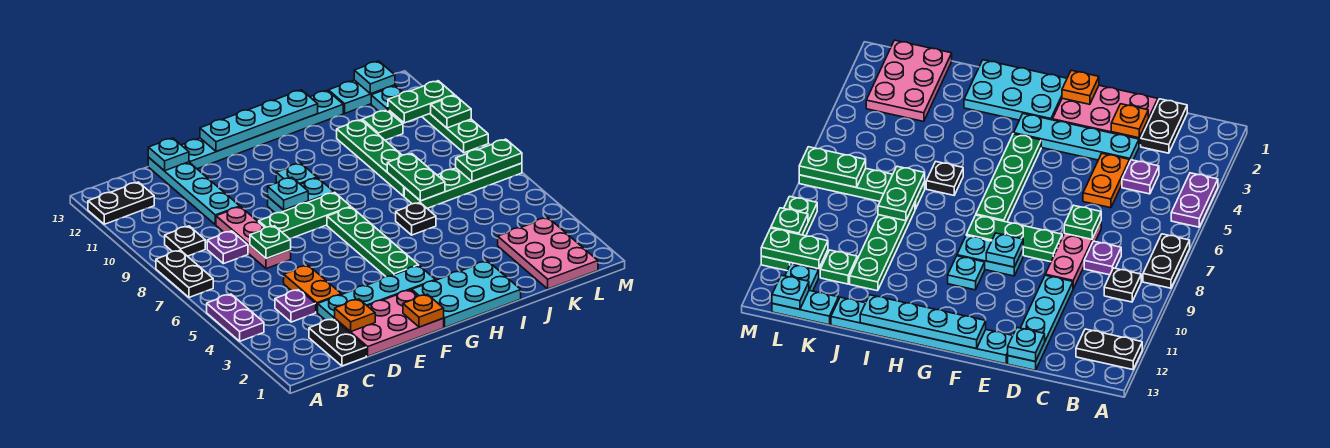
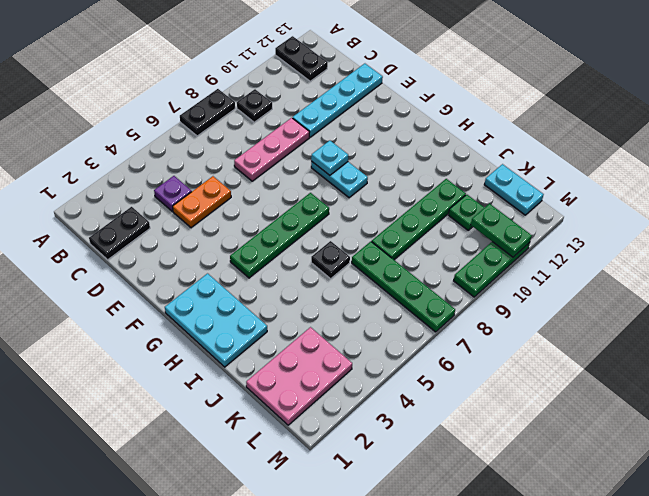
none -> purple plate A4:A5 level 1
none -> purple plate C8 level 1
none -> pink plate D1:F2 level 1
none -> cyan plate D3:G3 level 1

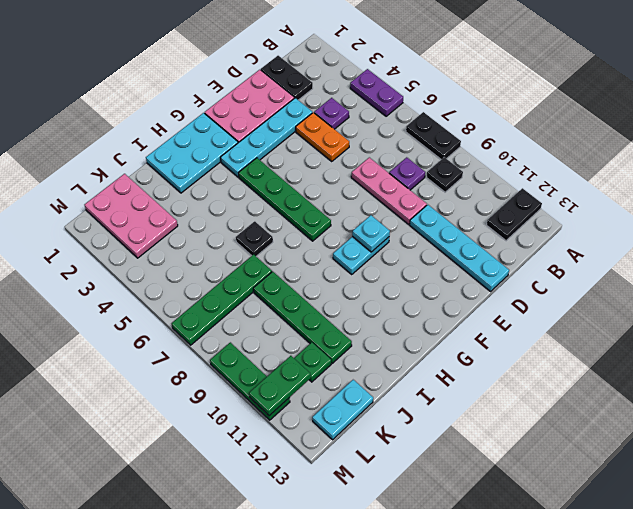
none -> green plate E8:G8 level 1
none -> cyan plate E13:J13 level 1
none -> cyan plate G10 level 1
none -> cyan plate L12 level 1

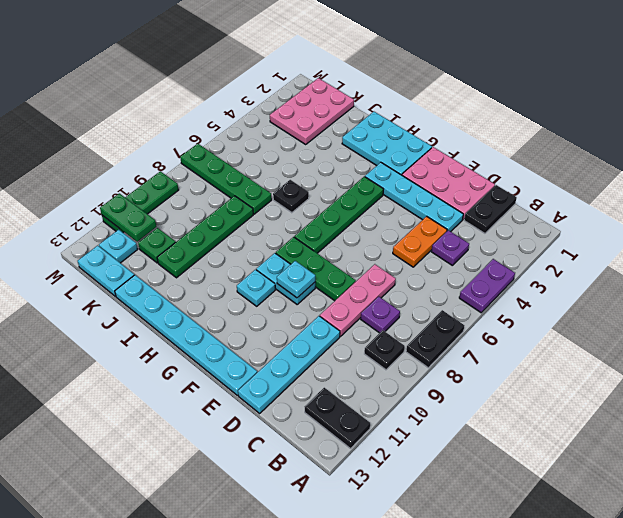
none -> orange plate D2 level 2
none -> green plate D7 level 2
none -> cyan plate D13 level 2
none -> orange plate F1 level 2

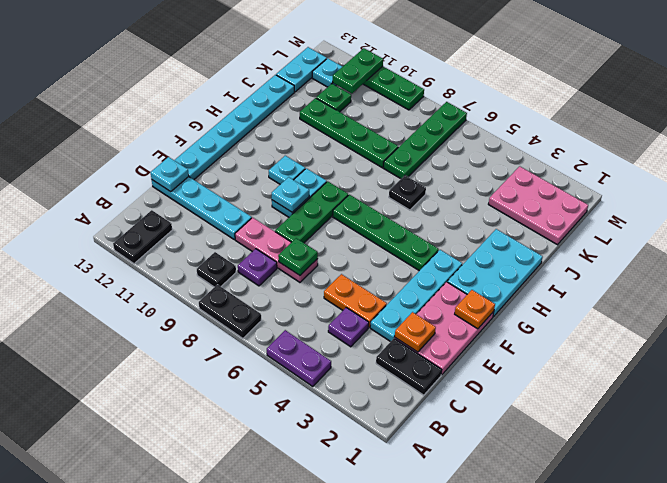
none -> cyan plate F13:I13 level 2
none -> green plate J7:J8 level 2
none -> green plate L7:M7 level 2
none -> cyan plate L13 level 2

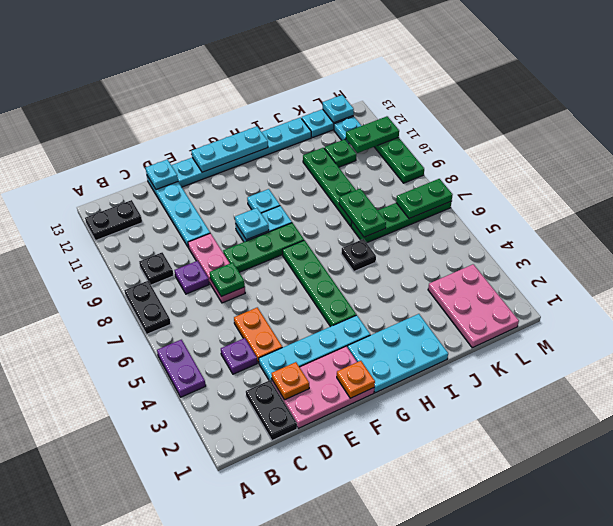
cyan plate F13:H13 level 2 -> cyan plate F13:I13 level 2
none -> green plate M10 level 2

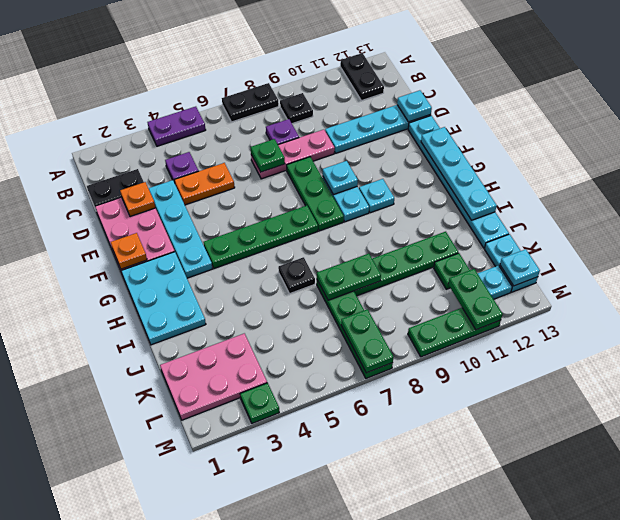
green plate M3 level 1 -> green plate M10 level 2

